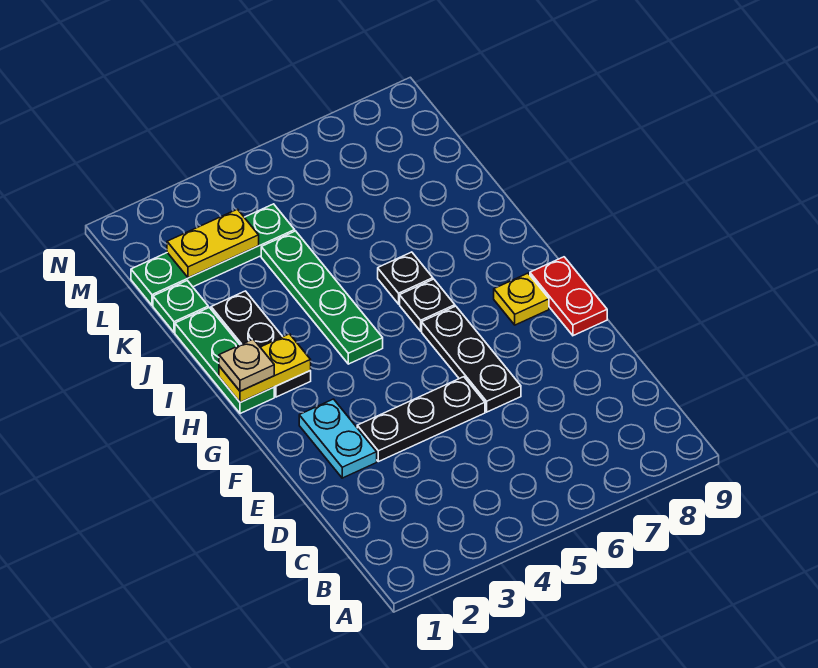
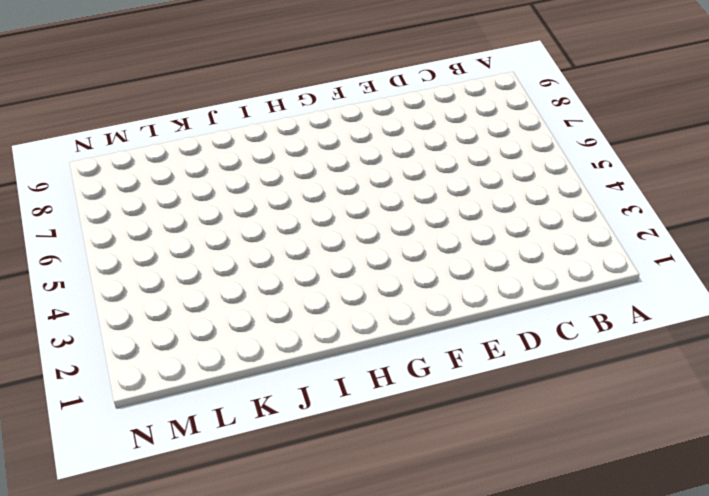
none -> cyan plate E2:F2 level 1
none -> black plate E3:E5 level 1
none -> black plate E6:G6 level 1

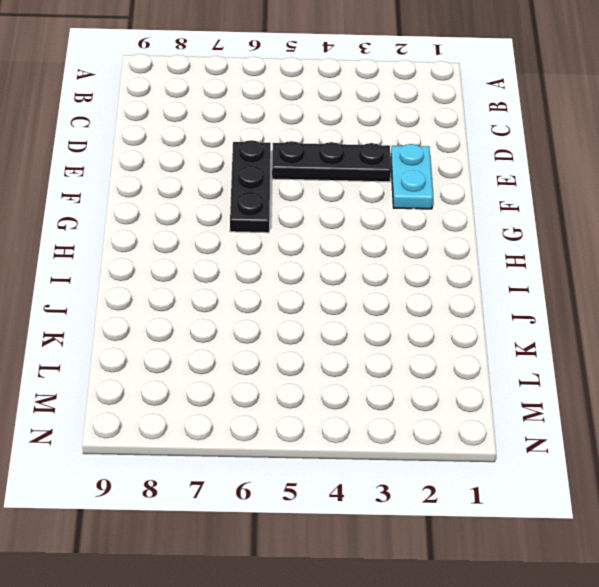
none -> red plate F9:G9 level 1
none -> yellow plate G8 level 1
none -> green plate H1:J1 level 1

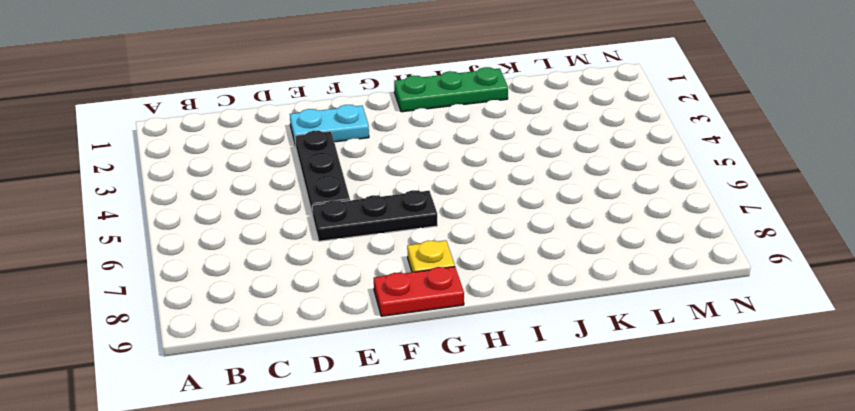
none -> black plate H2:J2 level 1
none -> green plate H4:K4 level 1
none -> black plate H6 level 1

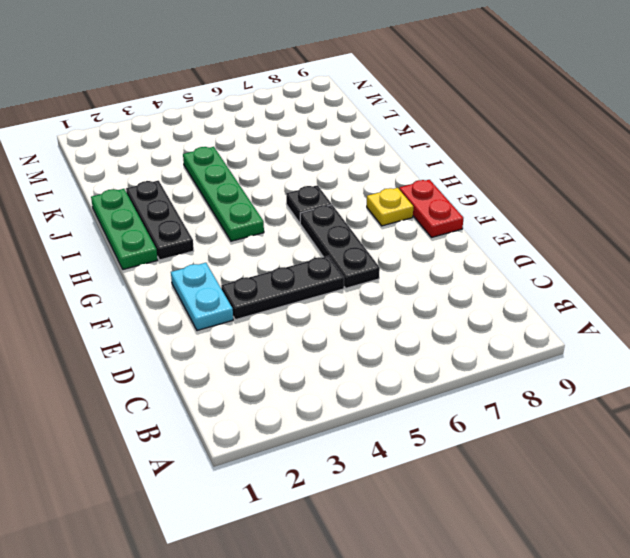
none -> black plate I6 level 1
none -> green plate K1 level 1
none -> green plate L1:L4 level 1

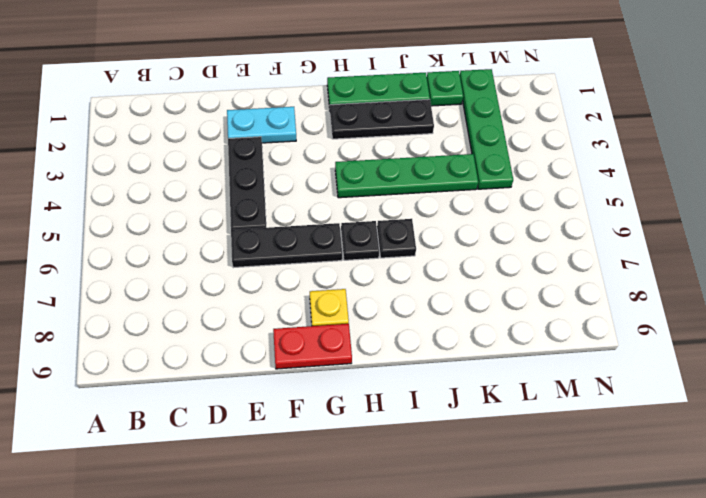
none -> yellow plate H1:H2 level 2
none -> yellow plate L2:L3 level 2
none -> tan plate H1 level 3

